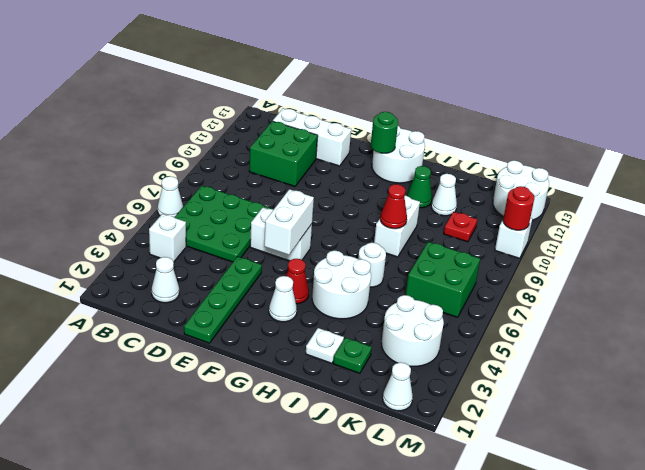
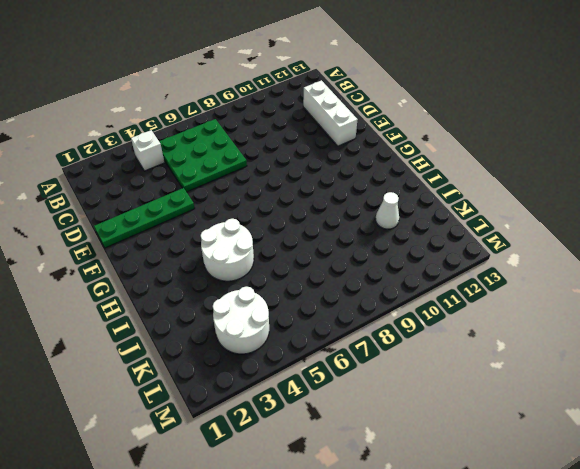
none -> white cone A6 level 1
none -> white cone C2 level 1
none -> green brick C10:D11 level 1

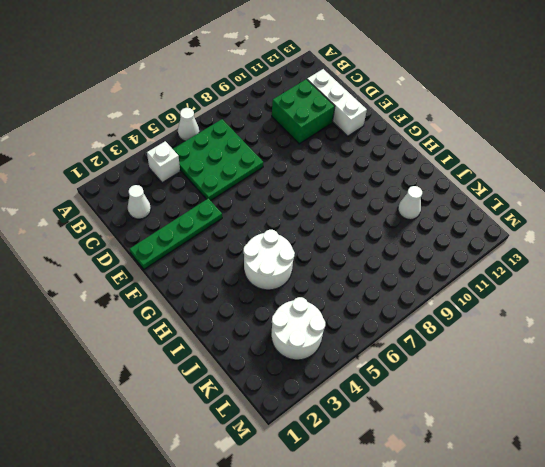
none -> white brick E6:F6 level 1
none -> white cone G3 level 1
none -> red cone G4 level 1

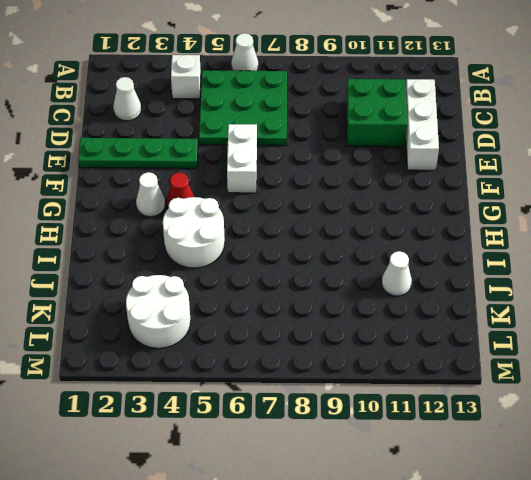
none -> white round brick G12:H13 level 1
none -> white plate I2 level 1
none -> white round brick I6 level 1

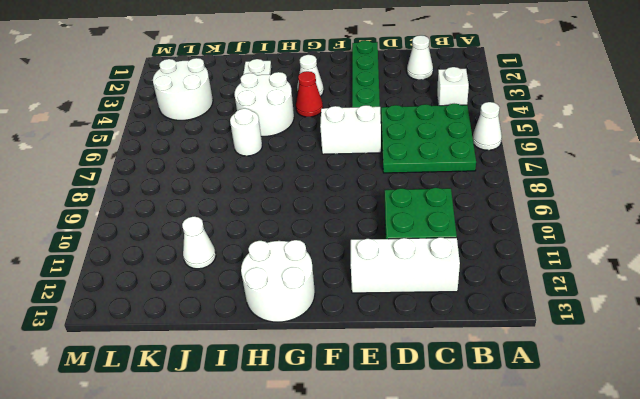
none -> white brick I8:I9 level 1
none -> green cone I11 level 1
none -> green plate J2 level 1

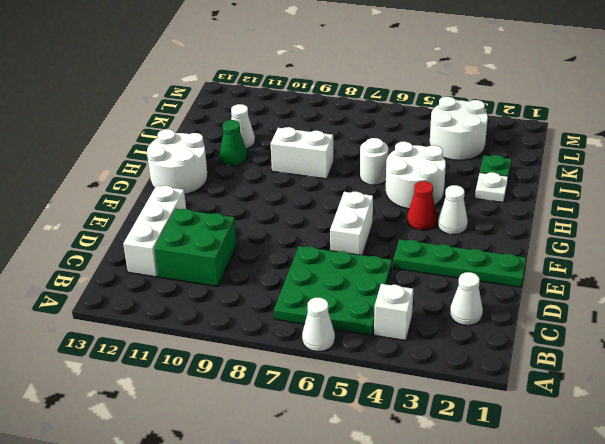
none -> green brick K6:L7 level 1
none -> red plate K10 level 1
none -> white cone L1 level 1

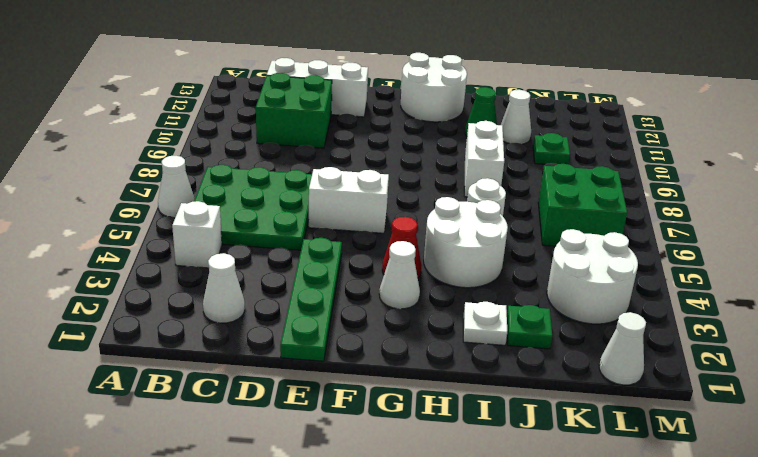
green plate K10 level 1 -> red plate K10 level 1
none -> white round brick L12:M13 level 1
none -> white brick M10 level 1
none -> white brick F5:F6 level 2

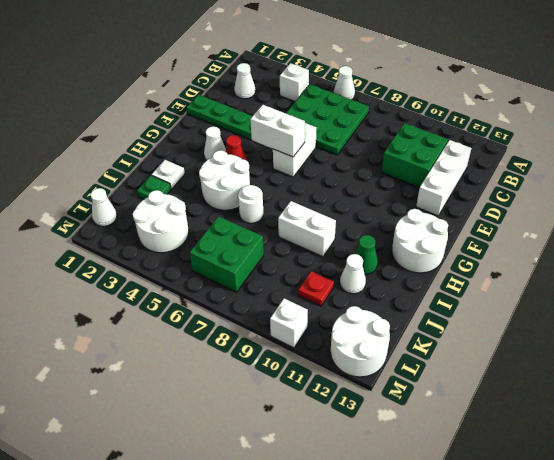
none -> green round brick G12 level 2
none -> red cone I8 level 2
none -> red round brick M10 level 2

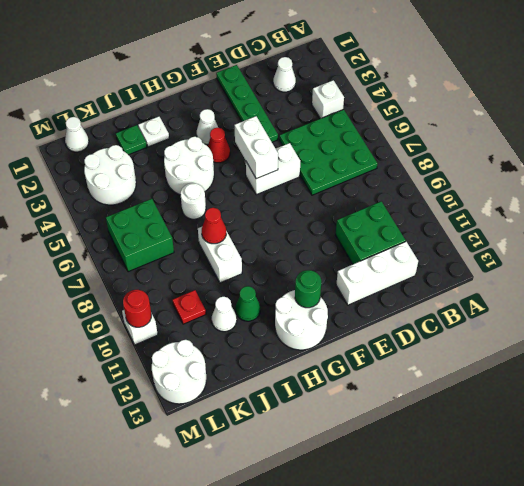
none -> white cone A6 level 1

